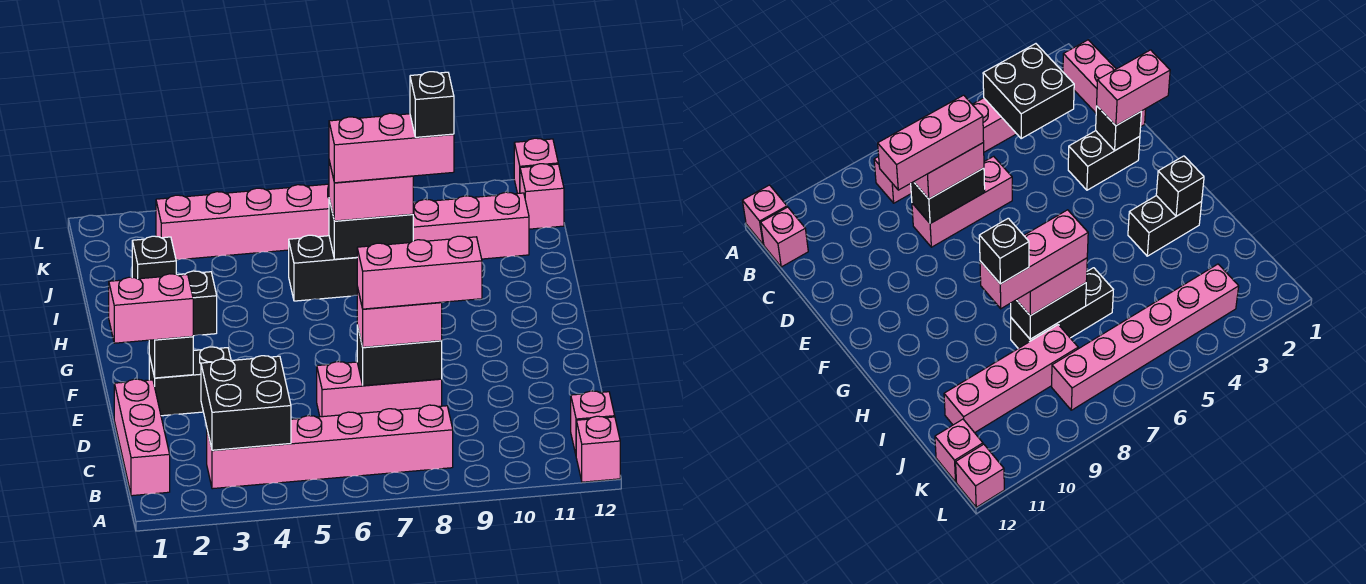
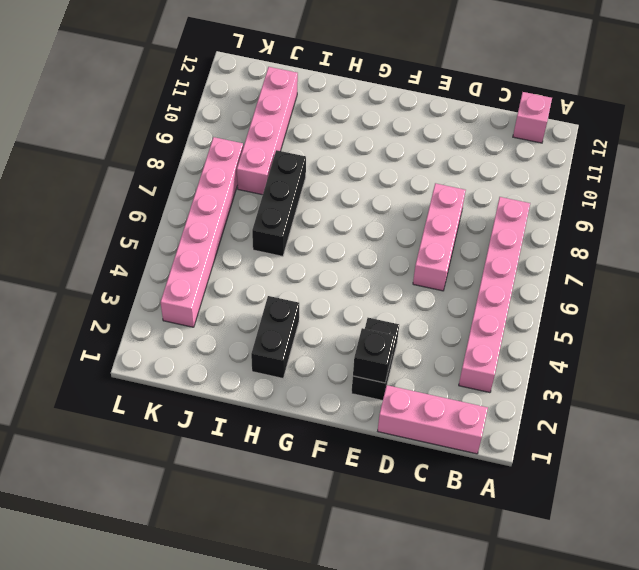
none -> pink brick A12 level 1
none -> pink brick K12 level 1
none -> pink brick L12 level 1

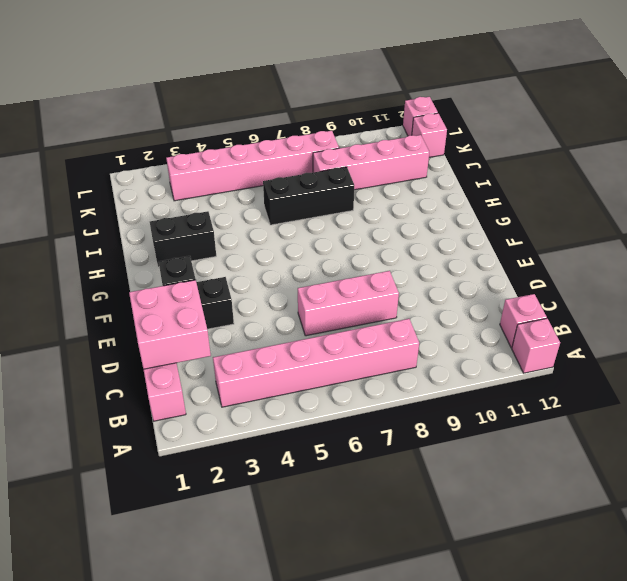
pink brick C1:D2 level 2 -> none
none -> black brick B3:C4 level 2
none -> black brick D7:D8 level 2
none -> black brick H2 level 2

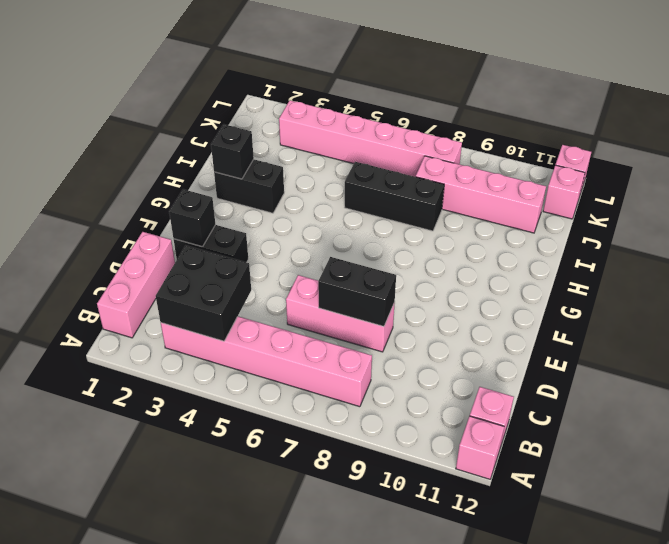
none -> black brick I7:I8 level 2
none -> pink brick D7:D8 level 3
none -> pink brick E1:E2 level 3

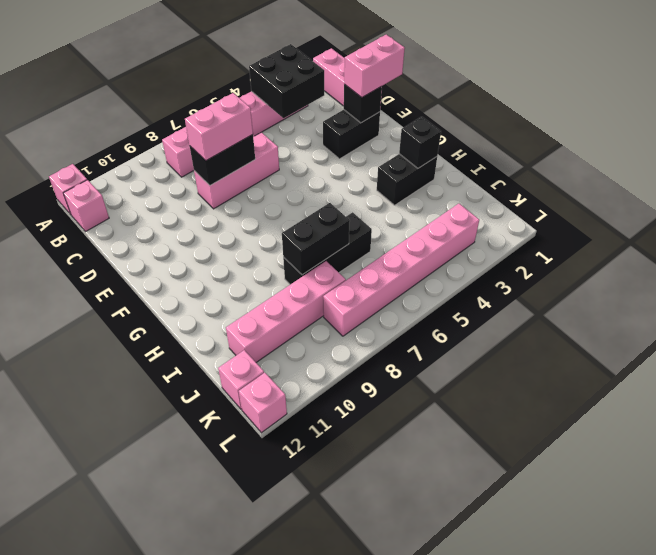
none -> pink brick I7:I8 level 3
none -> pink brick D7:D9 level 4
none -> pink brick I7:I9 level 4

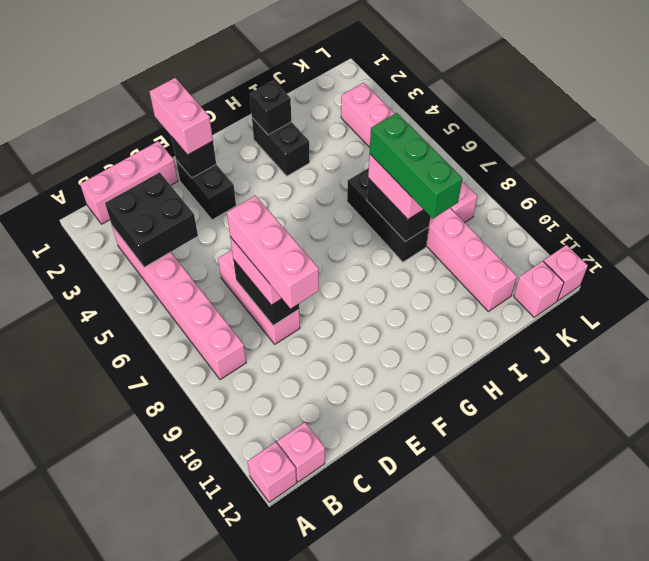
green brick I7:I9 level 4 -> pink brick I7:I9 level 4
none -> black brick I9 level 5

